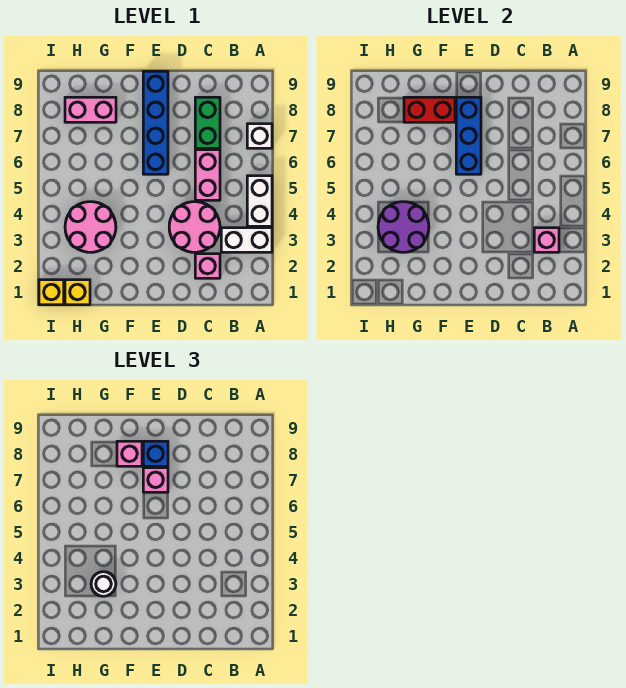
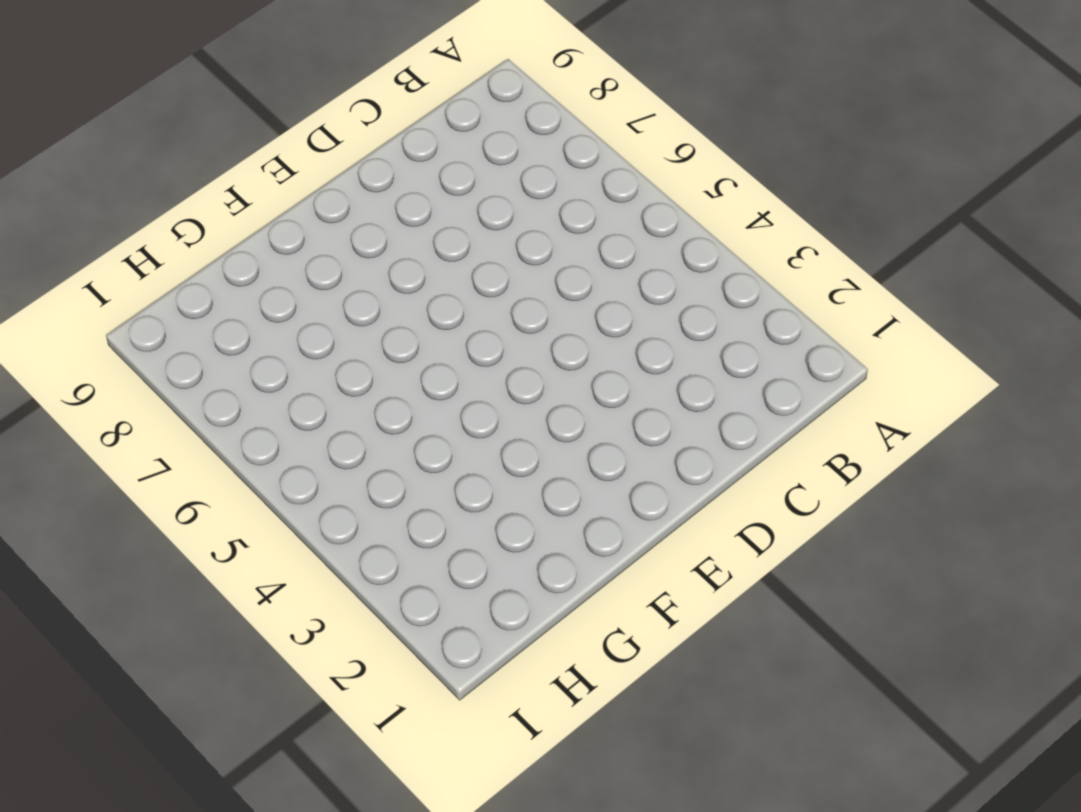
none -> white brick A3:B3 level 1
none -> white brick A4:A5 level 1
none -> white brick A7 level 1

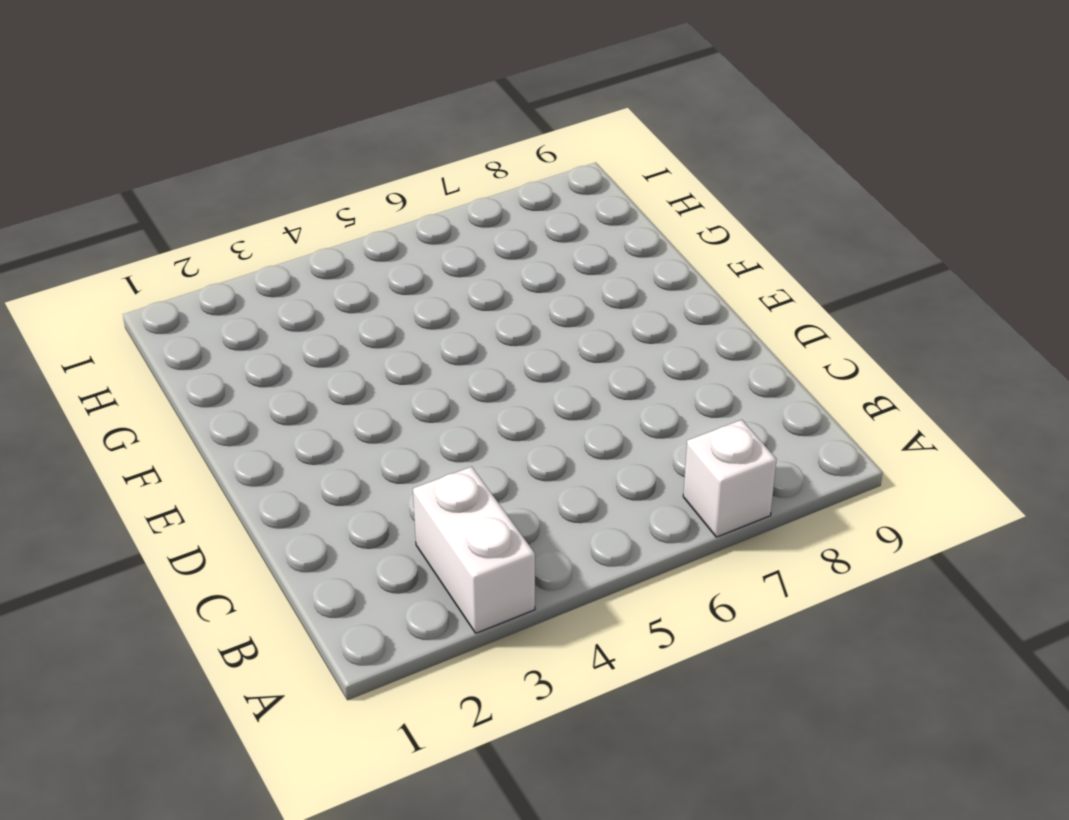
none -> white brick A4:A5 level 1
none -> pink brick C2 level 1
none -> pink round brick C3:D4 level 1

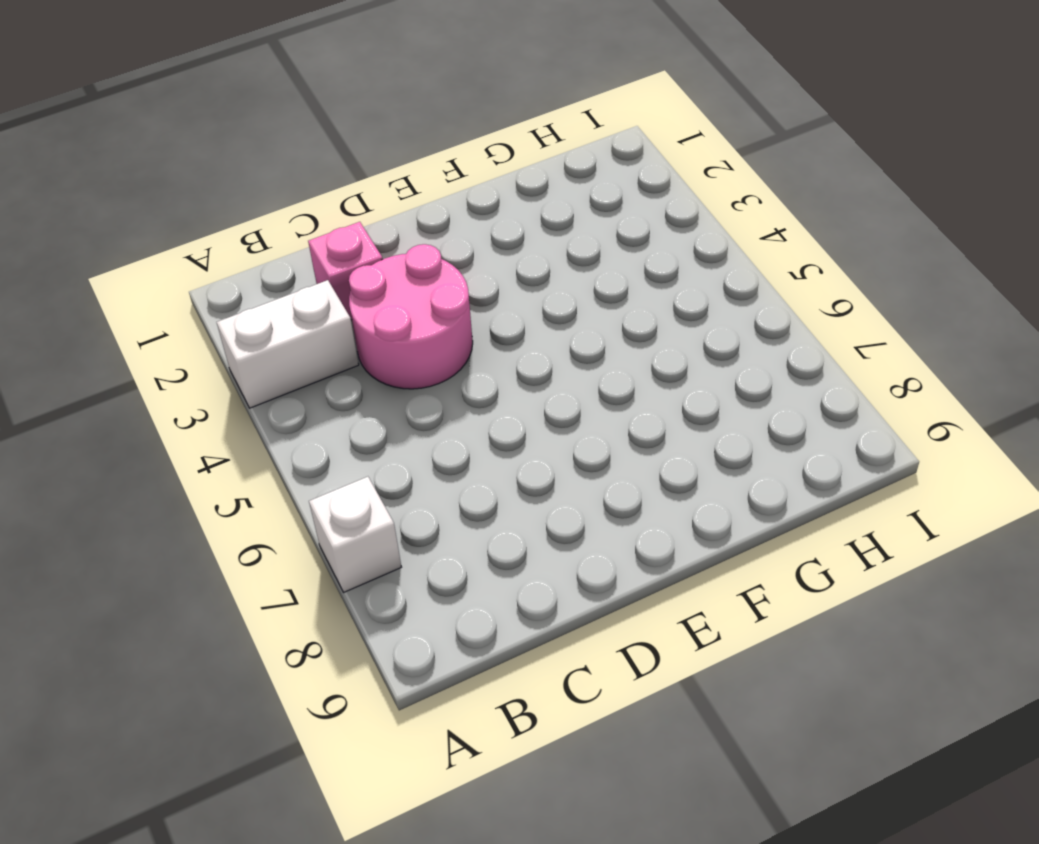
none -> white brick A4:A5 level 1
none -> pink brick C5:C6 level 1
none -> green brick C7:C8 level 1

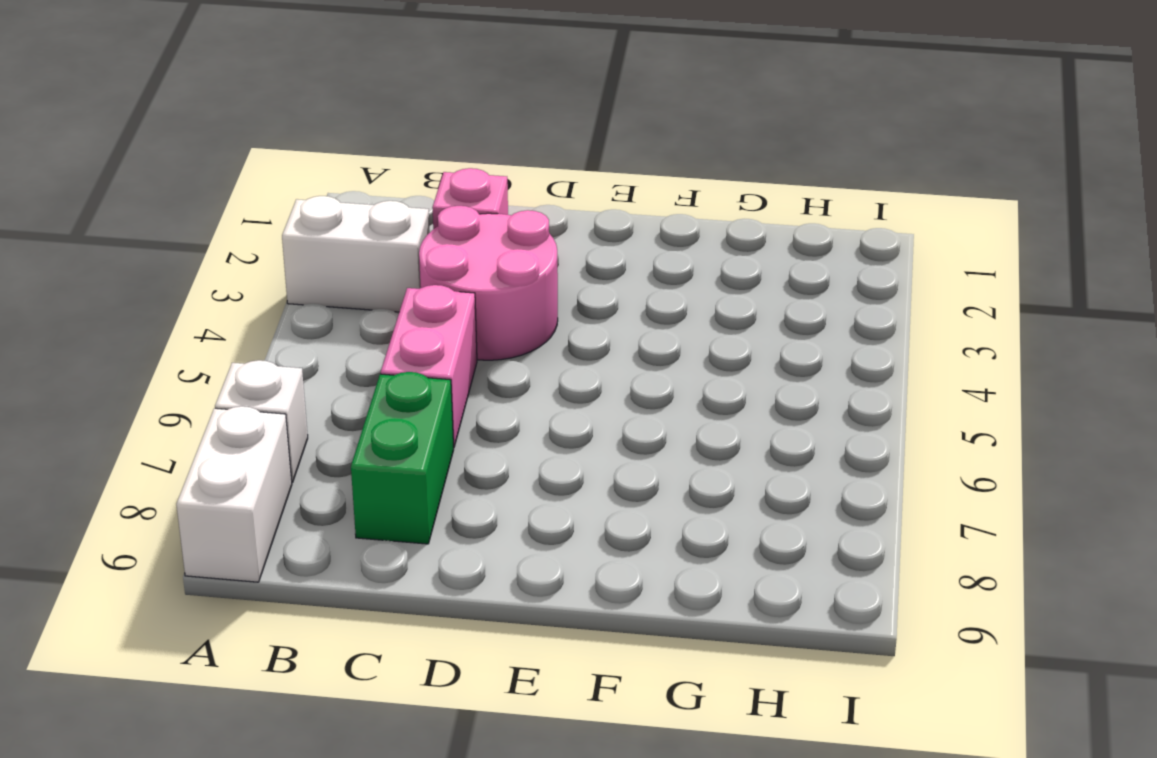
white brick A8:A9 level 1 -> white brick A4:A5 level 1
none -> blue brick E6:E9 level 1
none -> pink round brick G3:H4 level 1
none -> pink brick G8:H8 level 1

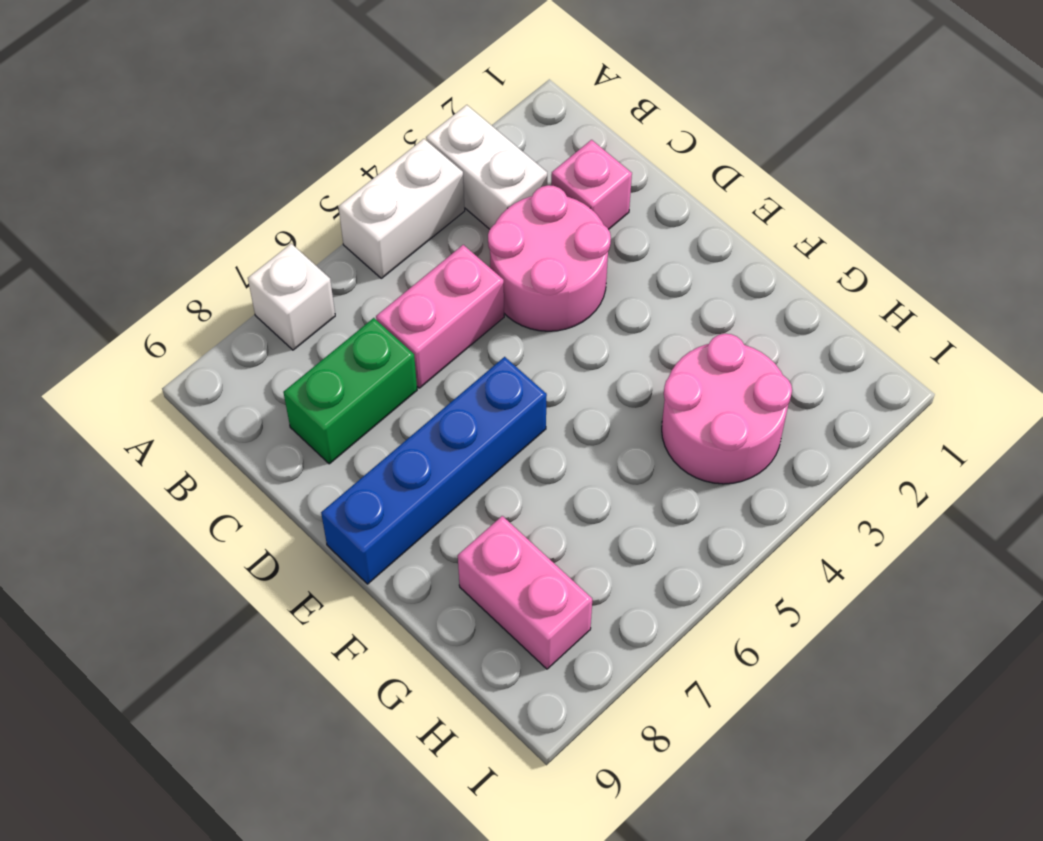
none -> yellow brick H1 level 1
none -> yellow brick I1 level 1
none -> pink brick B3 level 2

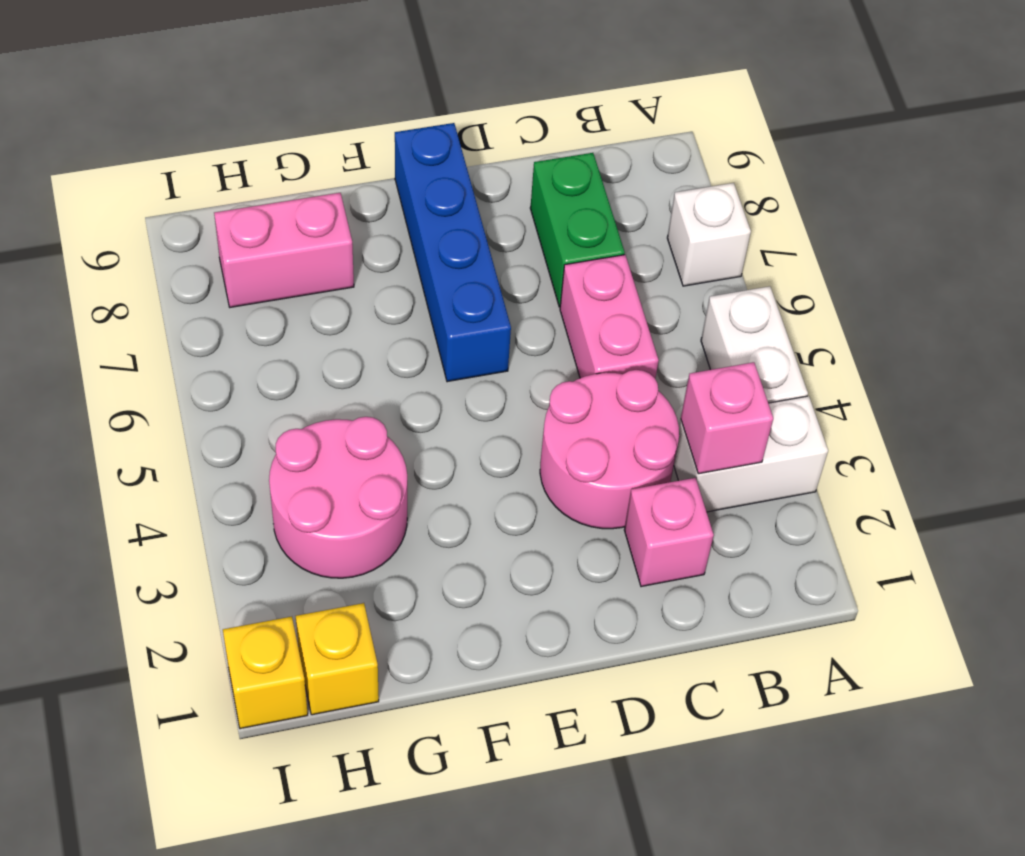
none -> blue brick E6:E8 level 2
none -> red brick F8:G8 level 2
none -> purple round brick G3:H4 level 2

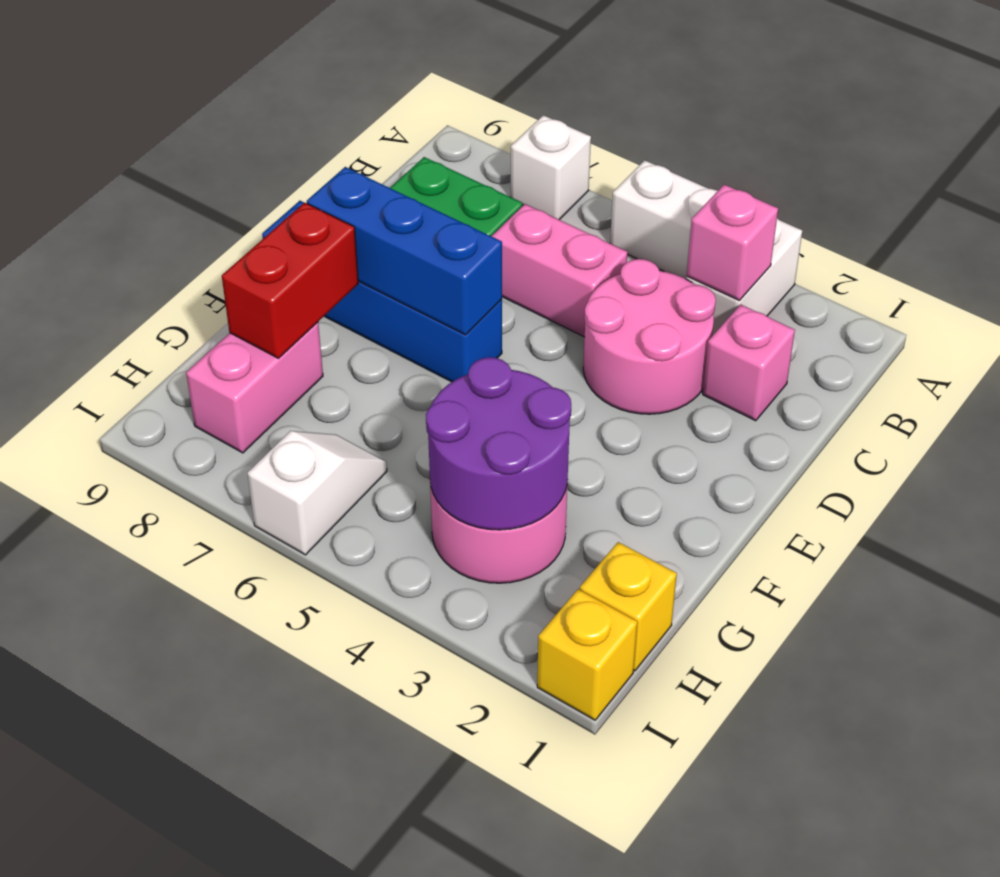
white slope H6:I6 level 1 top I -> none
none -> pink brick E7 level 3
none -> blue brick E8 level 3
none -> pink brick F8 level 3

